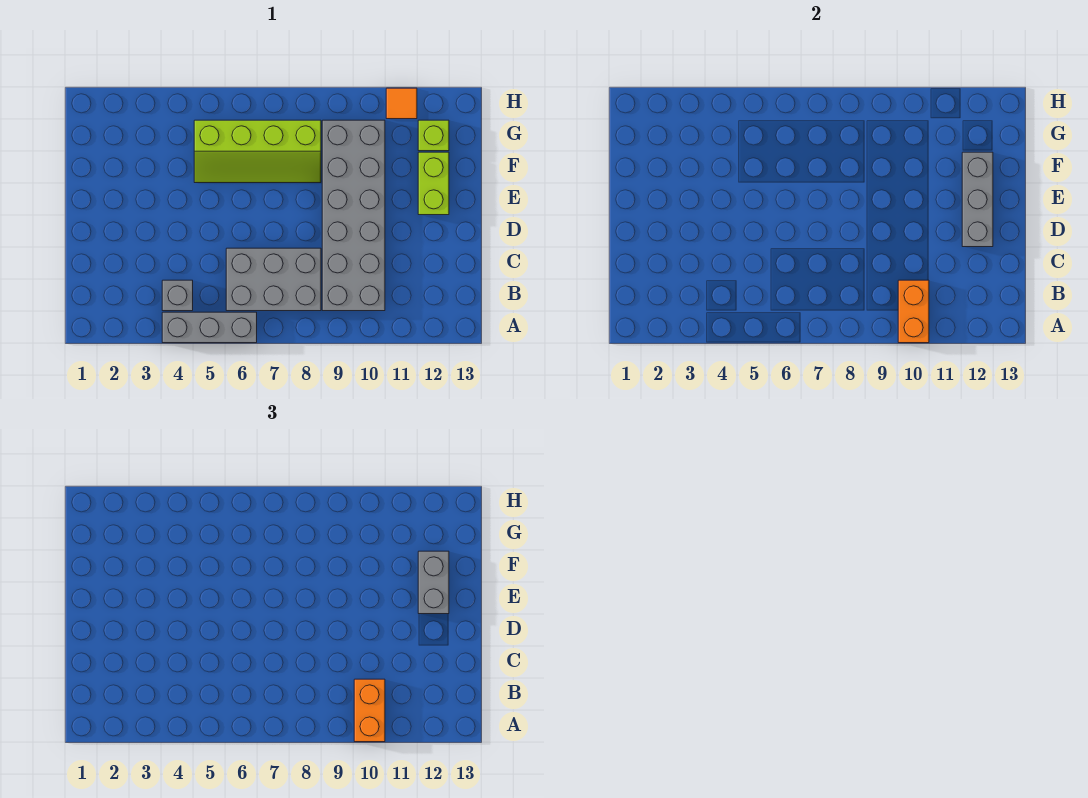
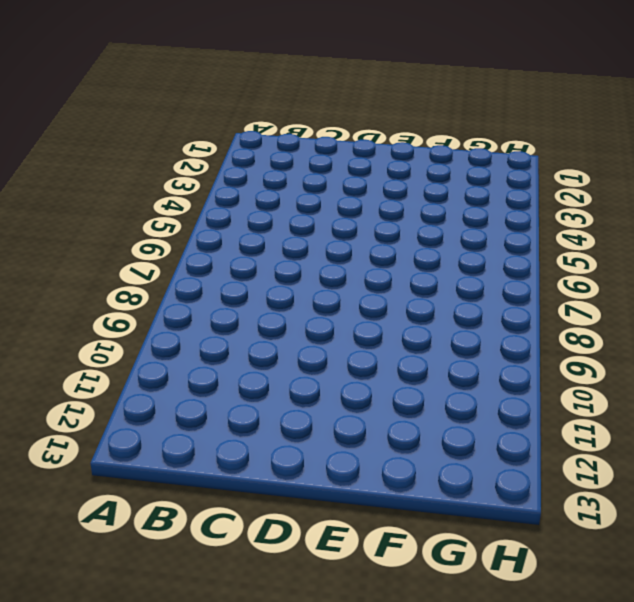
none -> grey brick A4:A6 level 1
none -> grey brick B4 level 1
none -> grey brick B6:C8 level 1

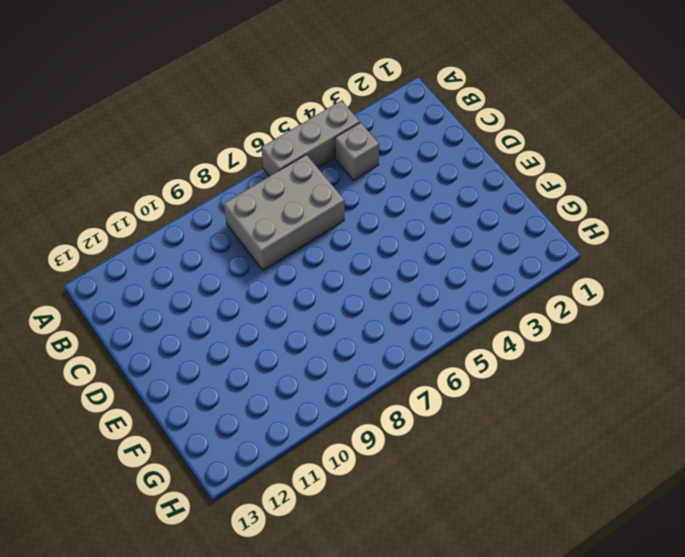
none -> grey brick B9:G10 level 1
none -> lime brick E12:F12 level 1
none -> lime slope F5:G8 level 1 top G

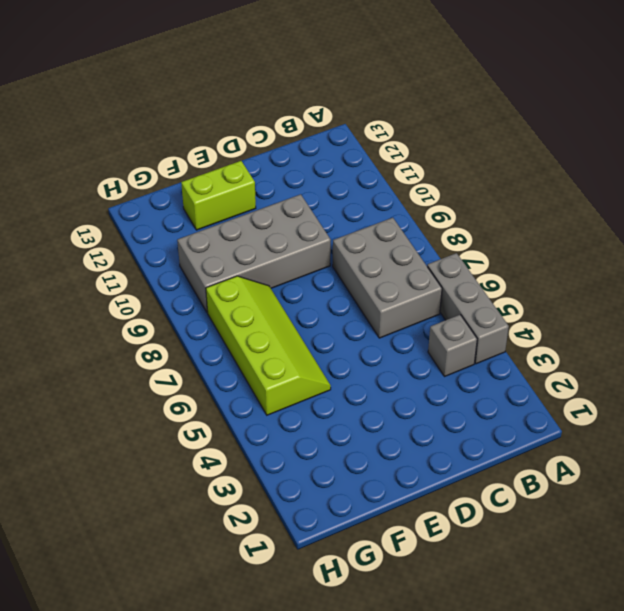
grey brick D9:G10 level 1 -> grey brick B9:G10 level 1
none -> lime brick G12 level 1
none -> orange tile H11 level 1
none -> orange brick A10:B10 level 2

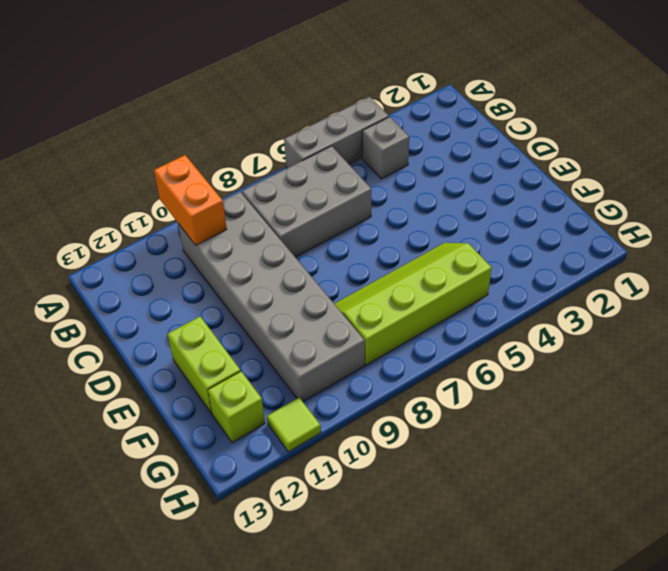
lime tile H11 level 1 -> orange tile H11 level 1
none -> grey brick D12:F12 level 2
none -> orange brick A10:B10 level 3
none -> grey brick E12:F12 level 3

